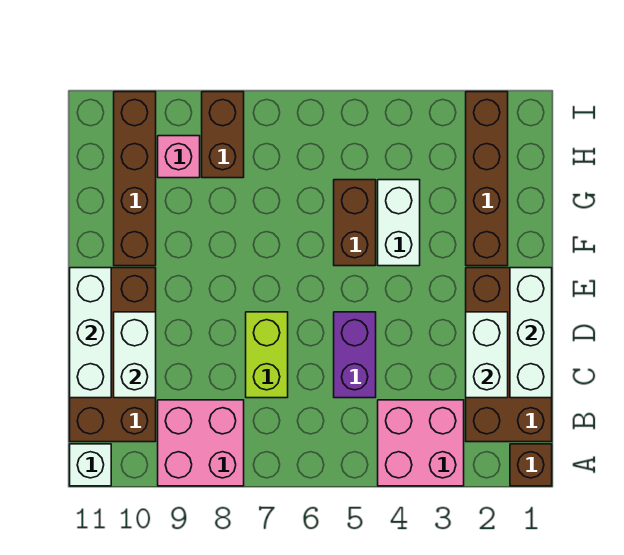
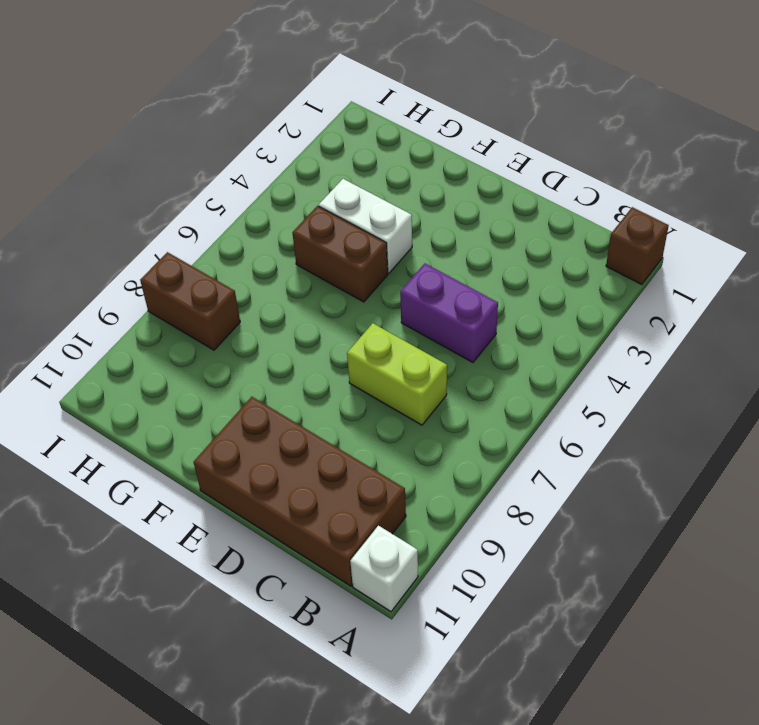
none -> pink brick A3:B4 level 1
none -> pink brick A8:B9 level 1
none -> brown brick B1:E2 level 1

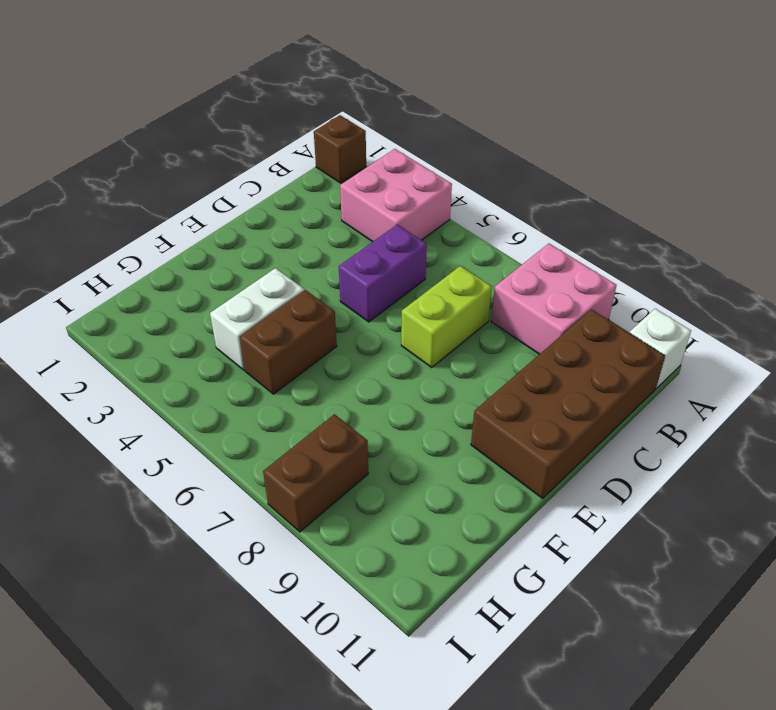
none -> brown brick B1:E2 level 1
none -> brown brick F2:I2 level 1
none -> brown brick F10:I10 level 1

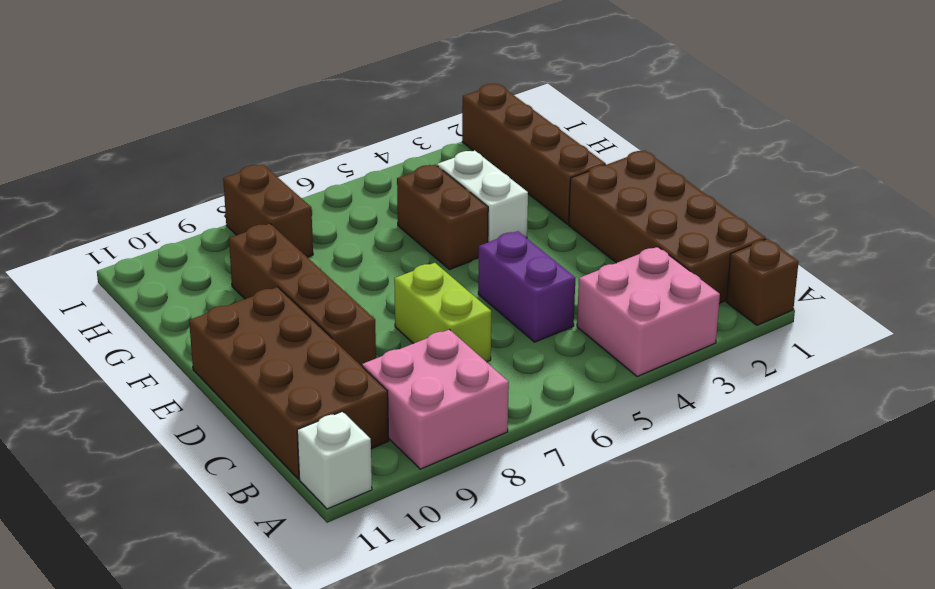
brown brick D9:G9 level 1 -> brown brick F10:I10 level 1
none -> pink brick H9 level 1
none -> white brick C1:E1 level 2
none -> white brick C2:D2 level 2

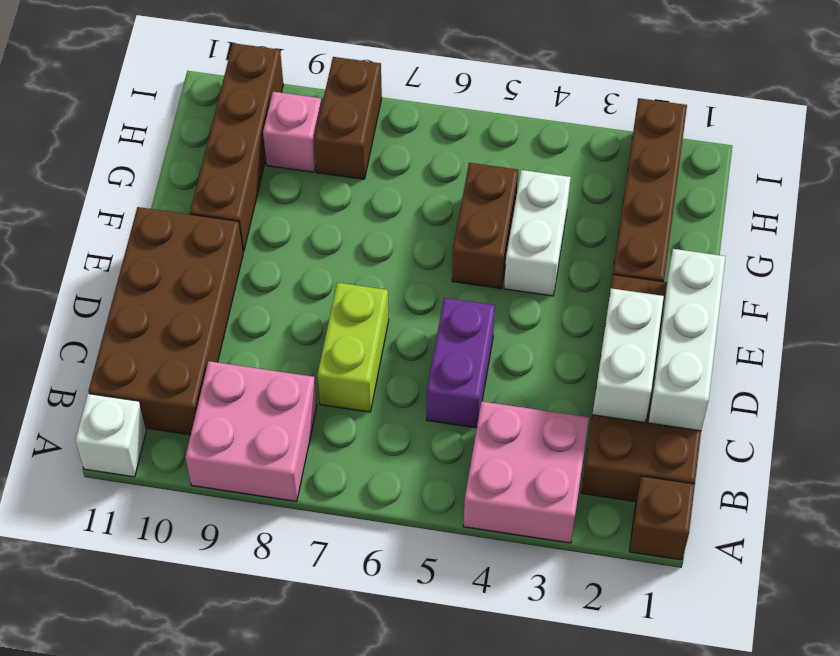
none -> white brick C10:D10 level 2
none -> white brick C11:E11 level 2

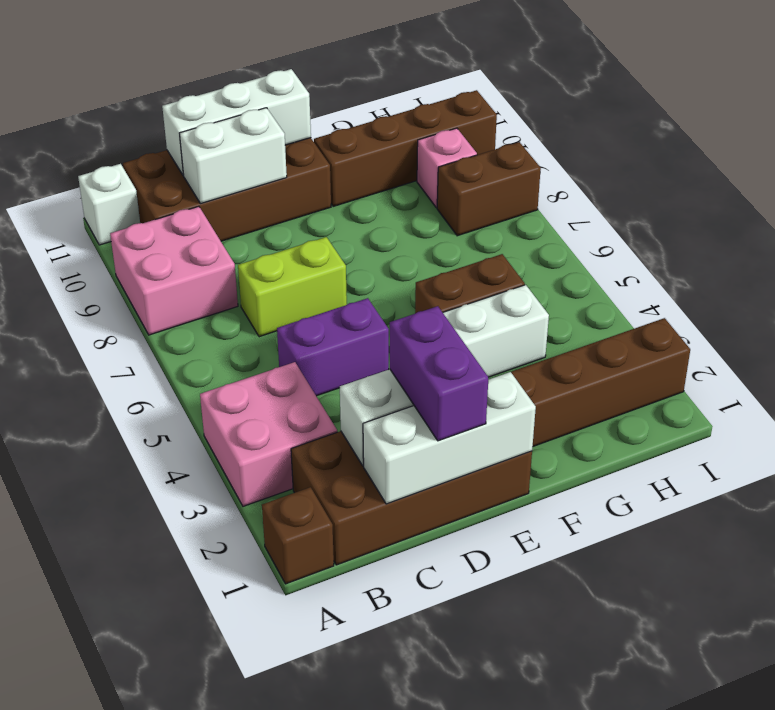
purple brick D1:D2 level 3 -> none

